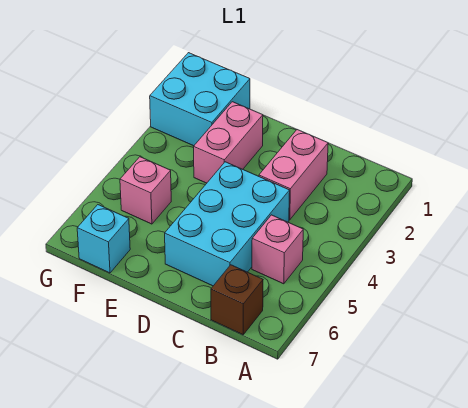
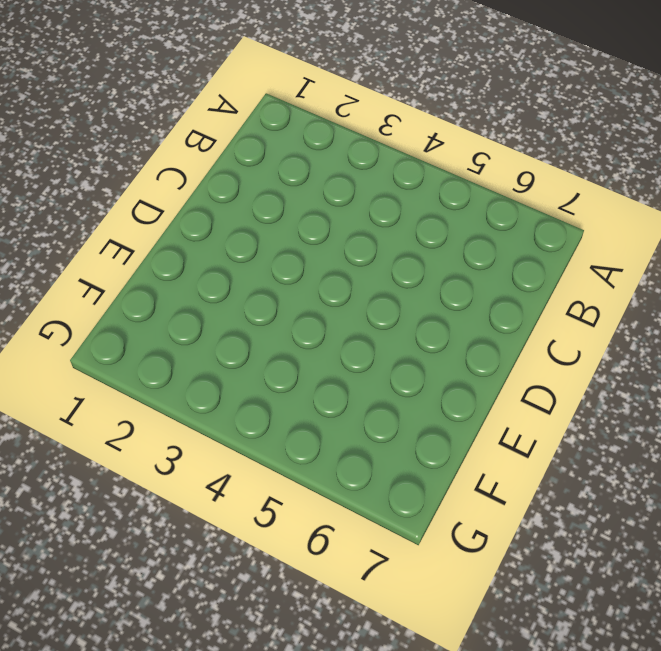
none -> pink brick B5 level 1
none -> brown brick B7 level 1

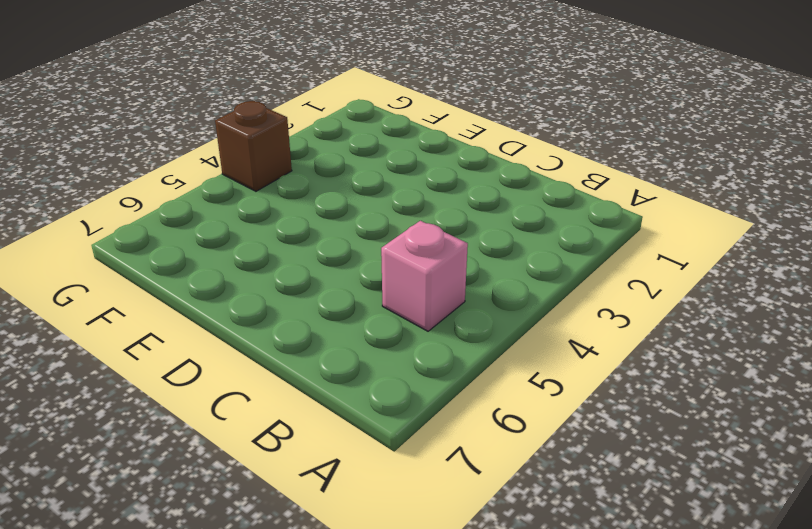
brown brick G4 level 1 -> brown brick B7 level 1
none -> pink brick C2:C3 level 1
none -> cyan brick C4:D6 level 1

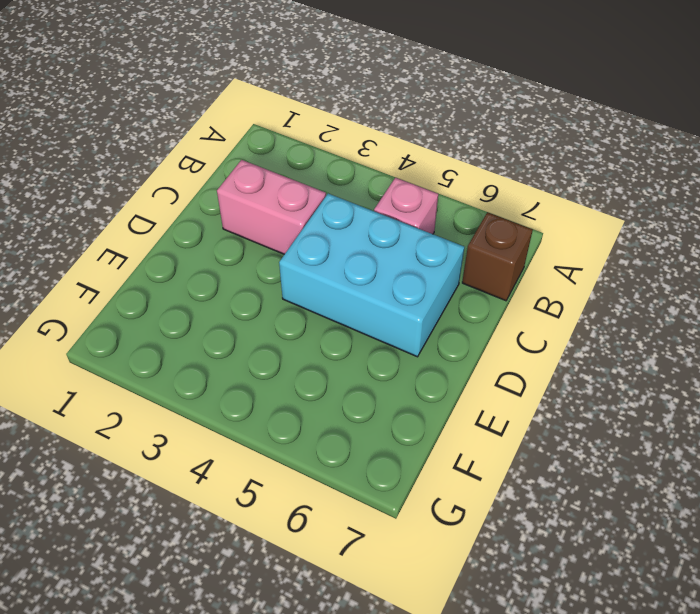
none -> pink brick E2:E3 level 1
none -> cyan brick F1:G2 level 1

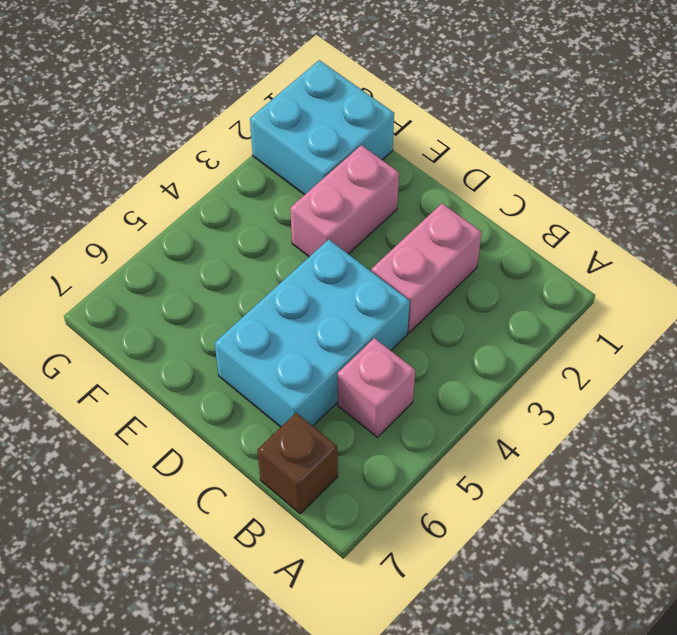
none -> pink brick F5 level 1
none -> cyan brick F7 level 1

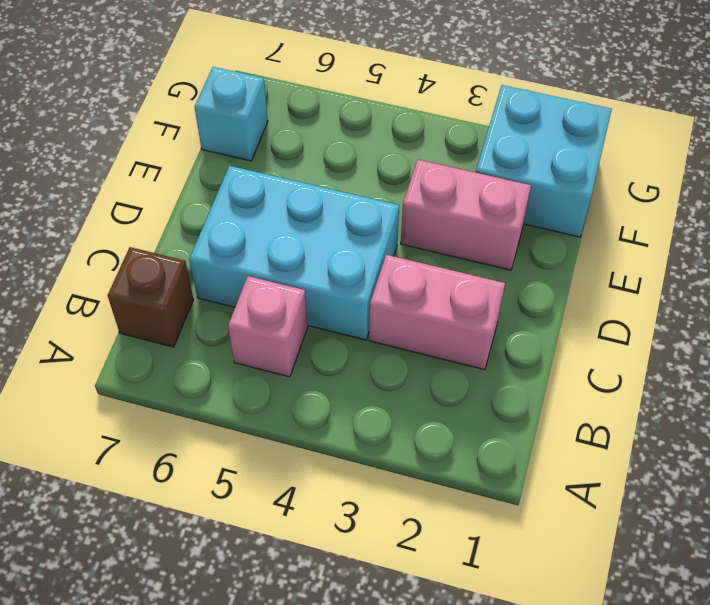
none -> pink brick F5 level 1

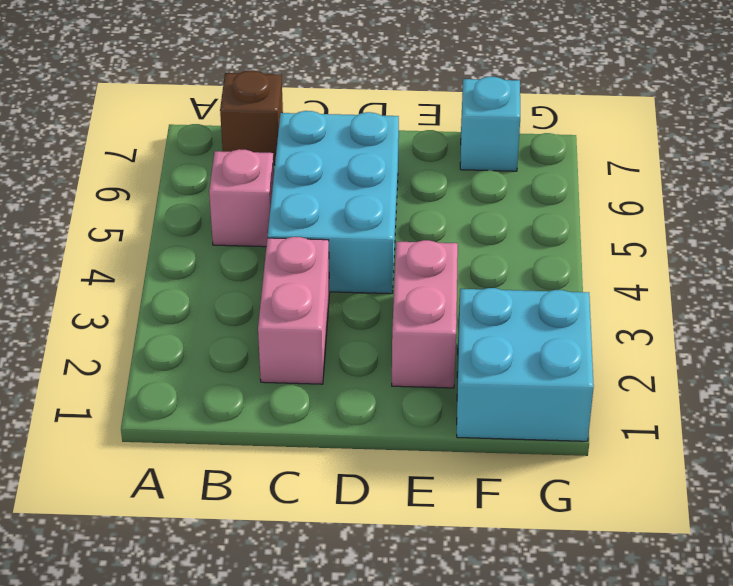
none -> pink brick F5 level 1

